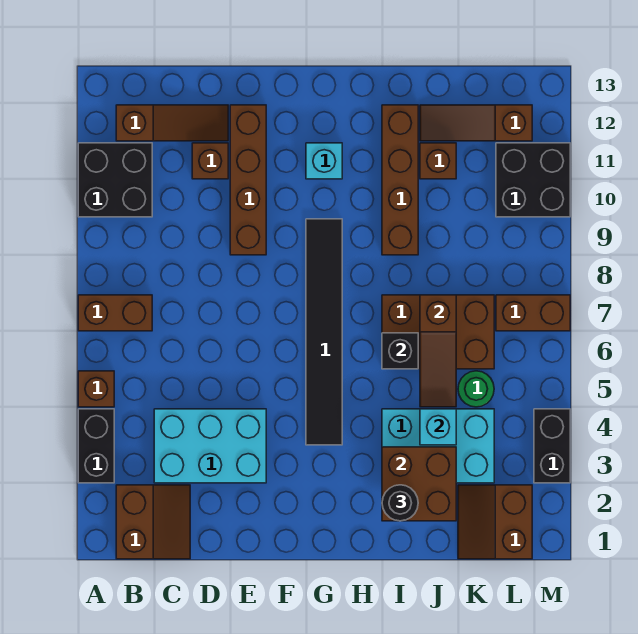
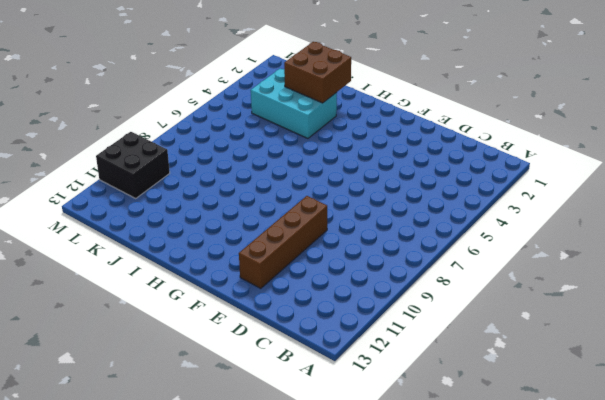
none -> black brick A3:A4 level 1
none -> brown brick A5 level 1
none -> brown brick A7:B7 level 1

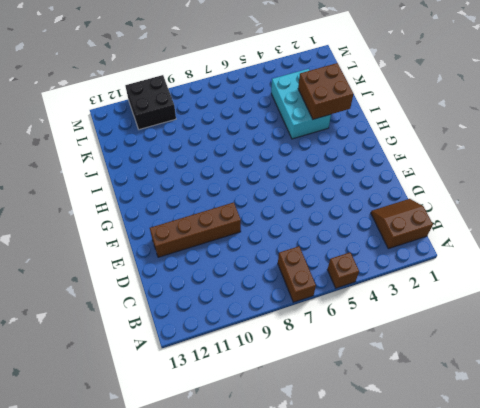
none -> black brick A3:A4 level 1
none -> black brick A10:B11 level 1
none -> brown slope B12:D12 level 1 top B

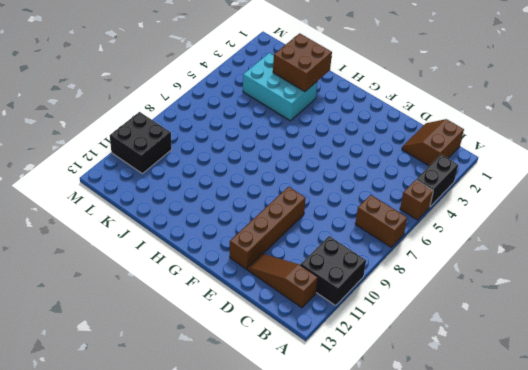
none -> cyan brick C3:E4 level 1
none -> brown brick D11 level 1
none -> black tile G4:G9 level 1

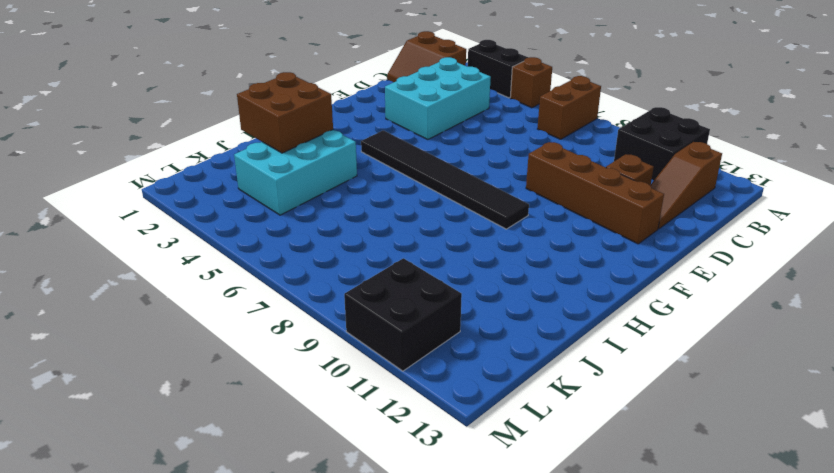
none -> cyan brick G11 level 1
none -> brown brick I6:K7 level 1
none -> brown brick I9:I12 level 1

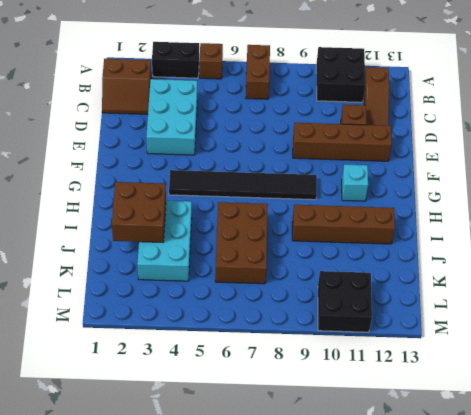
none -> brown brick J11 level 1
none -> brown slope J12:L12 level 1 top L
none -> brown slope K1:L2 level 1 top L

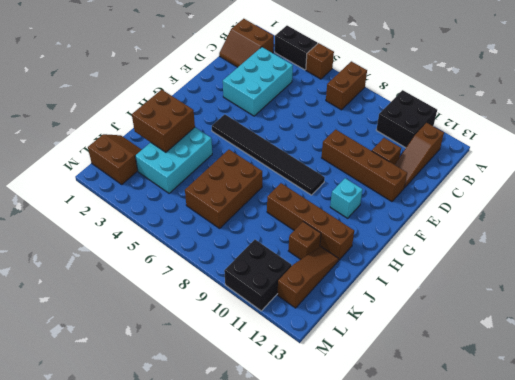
none -> green round brick K5 level 1
none -> brown brick L7:M7 level 1
none -> black brick M3:M4 level 1

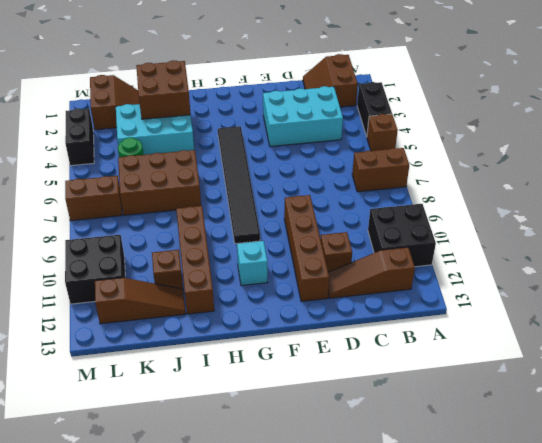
none -> black brick I6 level 2
none -> cyan brick J4 level 2
none -> brown slope J5:J7 level 2 top 7

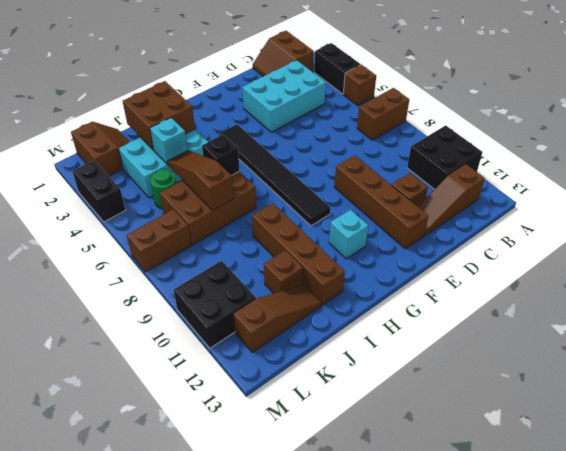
none -> black round brick I2 level 3

